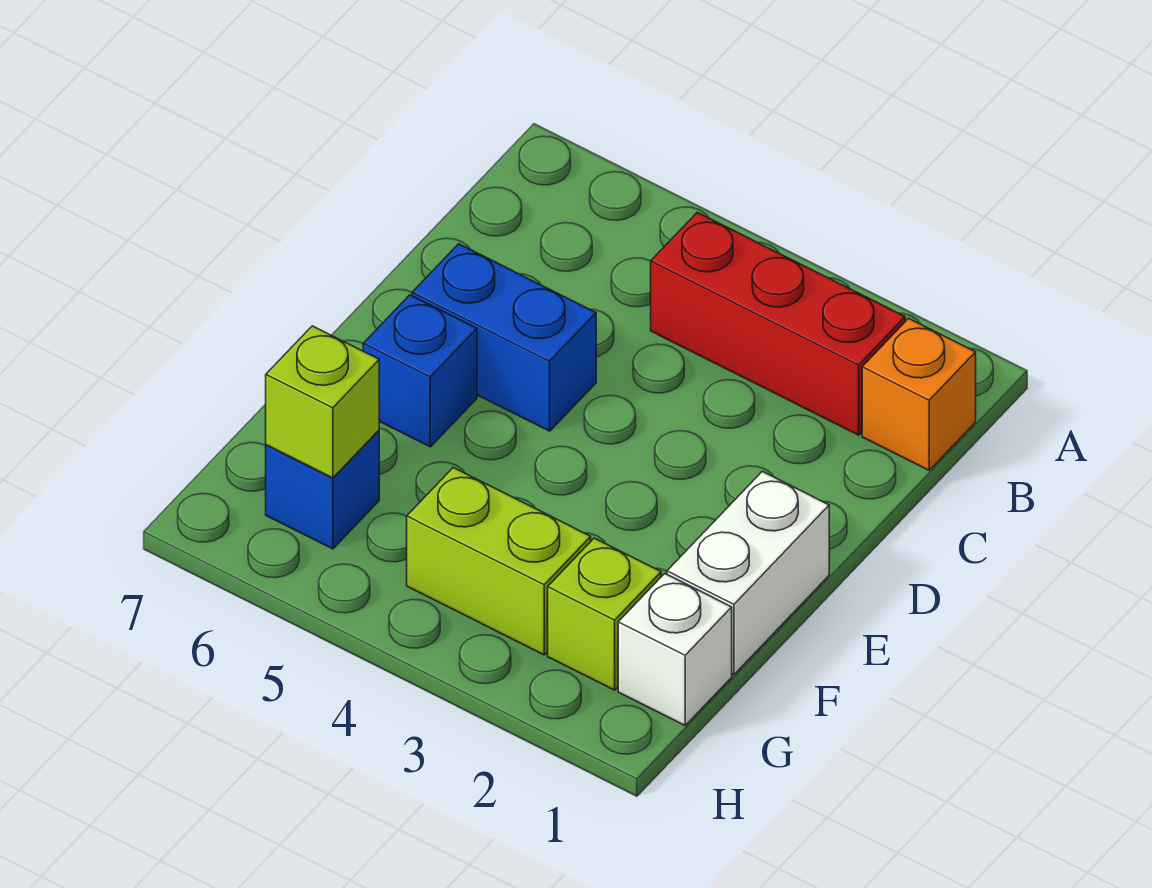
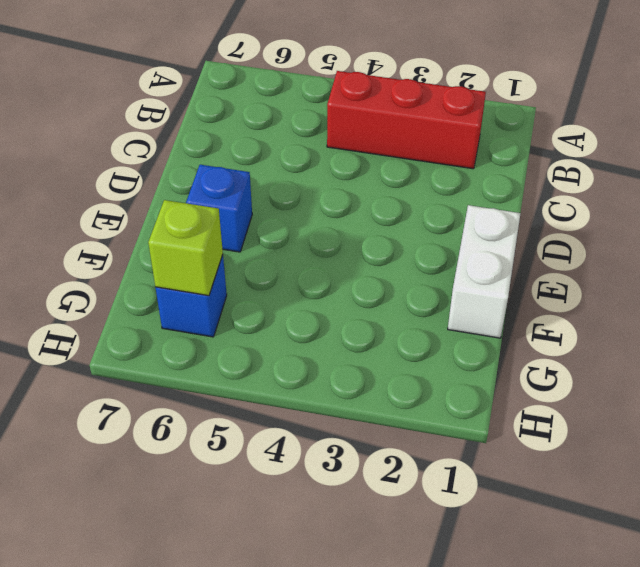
none -> orange brick B1 level 1
none -> blue brick D5:D6 level 1

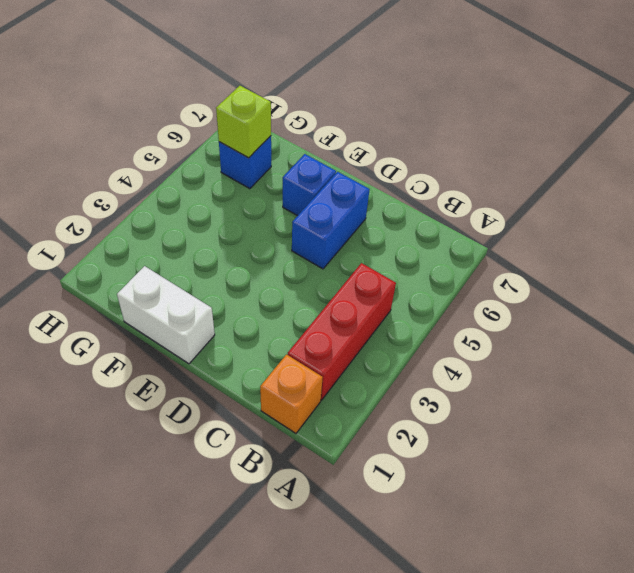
none -> white brick G1 level 1
none -> lime brick G2 level 1

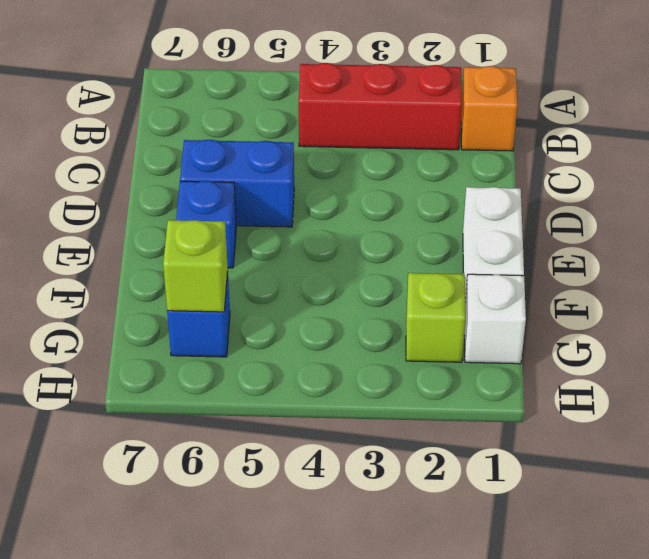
none -> lime brick G3:G4 level 1

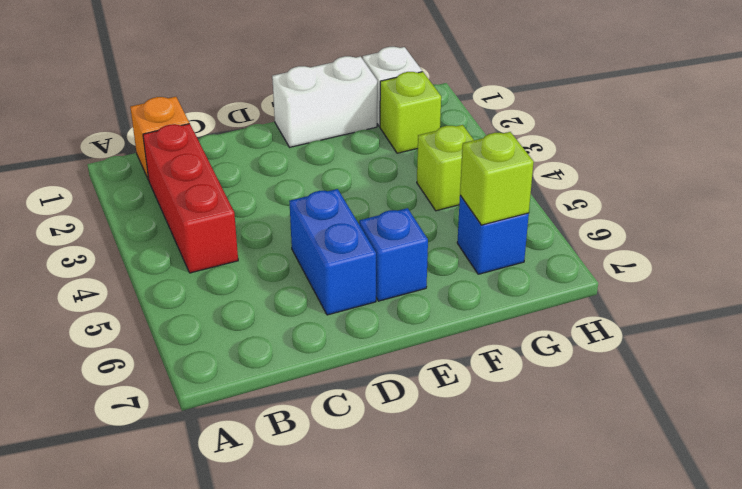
lime brick G4 level 1 -> lime brick G3:G4 level 1

